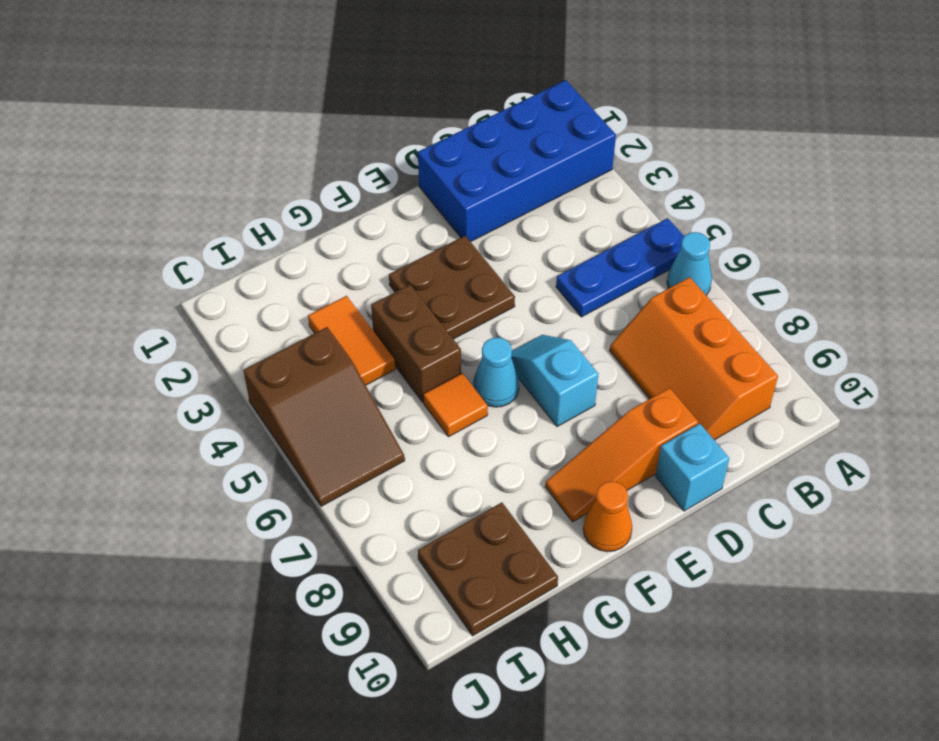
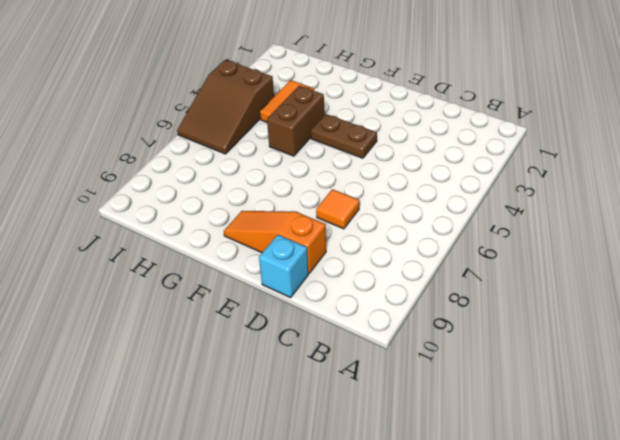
orange tile D7 level 1 -> orange tile G6 level 1
brown plate E4:F4 level 1 -> brown plate E3:F4 level 1
none -> blue brick A1:D2 level 1
none -> blue plate A5:C5 level 1
none -> cyan cone A6 level 1

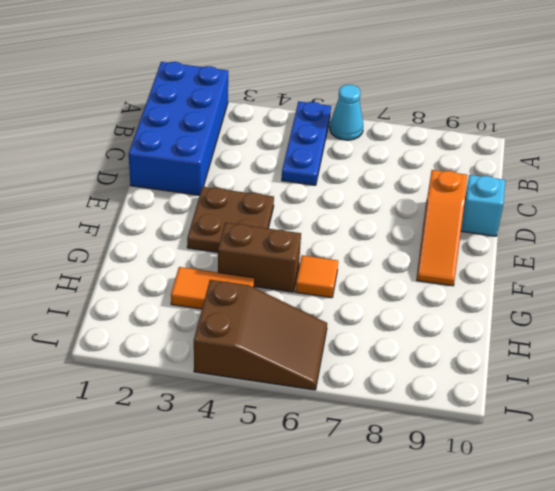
none -> orange slope B7:C9 level 1 top B
none -> cyan slope E6:E7 level 1 top 7
none -> cyan cone F6 level 1

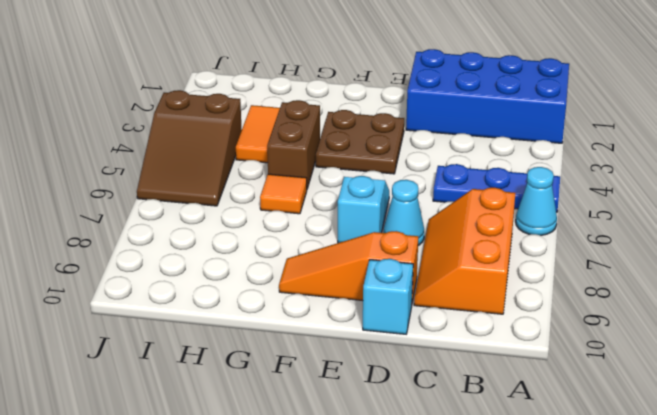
cyan cone D7 level 1 -> cyan cone F6 level 1
none -> orange cone F10 level 1
none -> brown plate H9:I10 level 1

